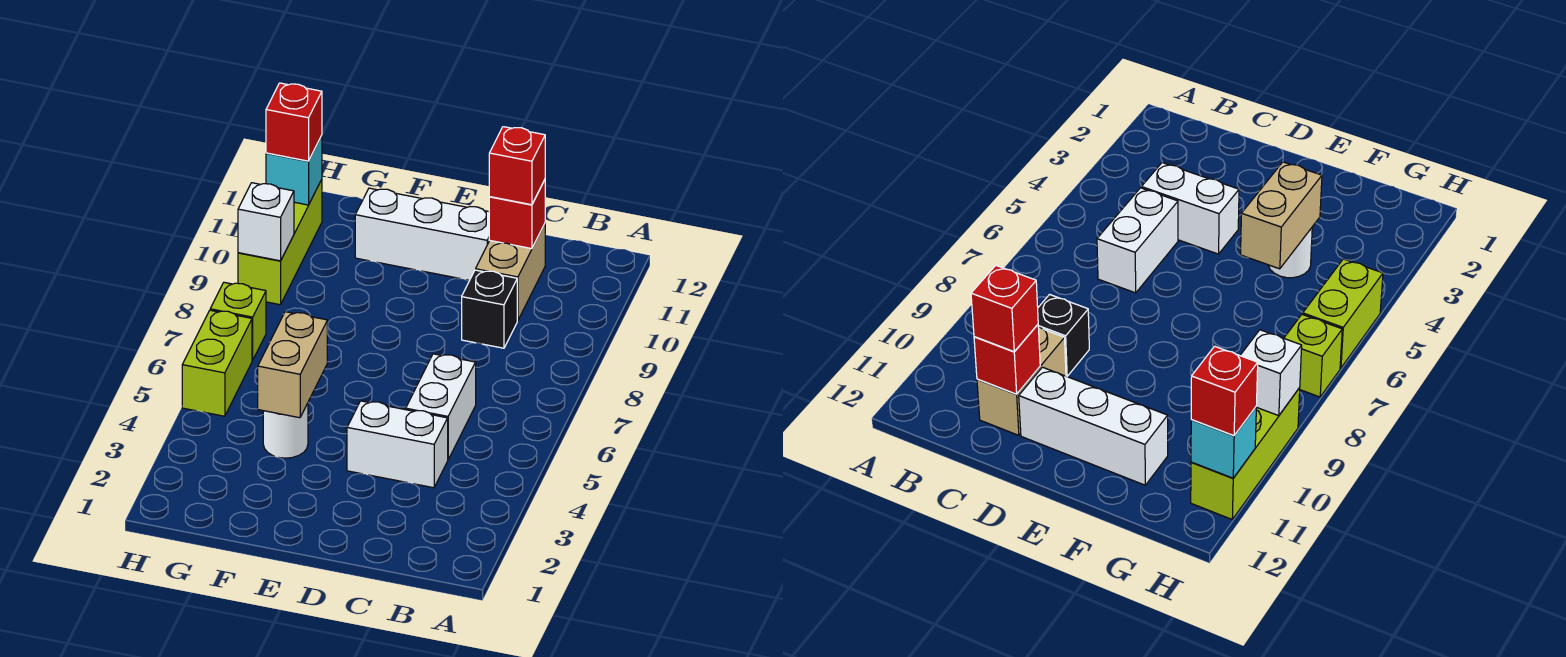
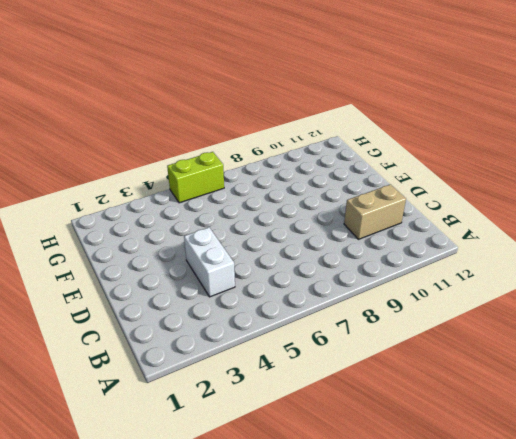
none -> white brick C5:C6 level 1
none -> black brick C9 level 1
none -> white brick D11:F11 level 1

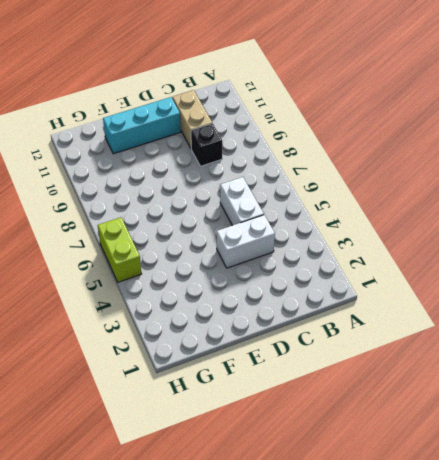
cyan brick D11:F11 level 1 -> white brick D11:F11 level 1
none -> white round brick F4 level 1
none -> lime brick H7 level 1
none -> lime brick H9:H11 level 1

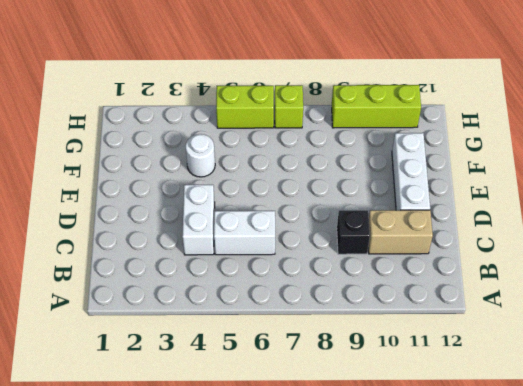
none -> red brick C11 level 2
none -> tan brick F4:F5 level 2
none -> white brick H9 level 2

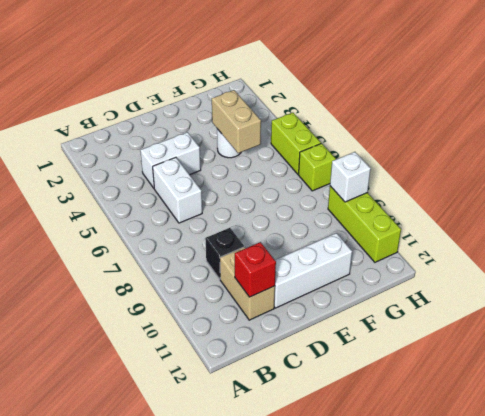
none -> cyan brick H11 level 2
none -> red brick C11 level 3
none -> red brick H11 level 3

